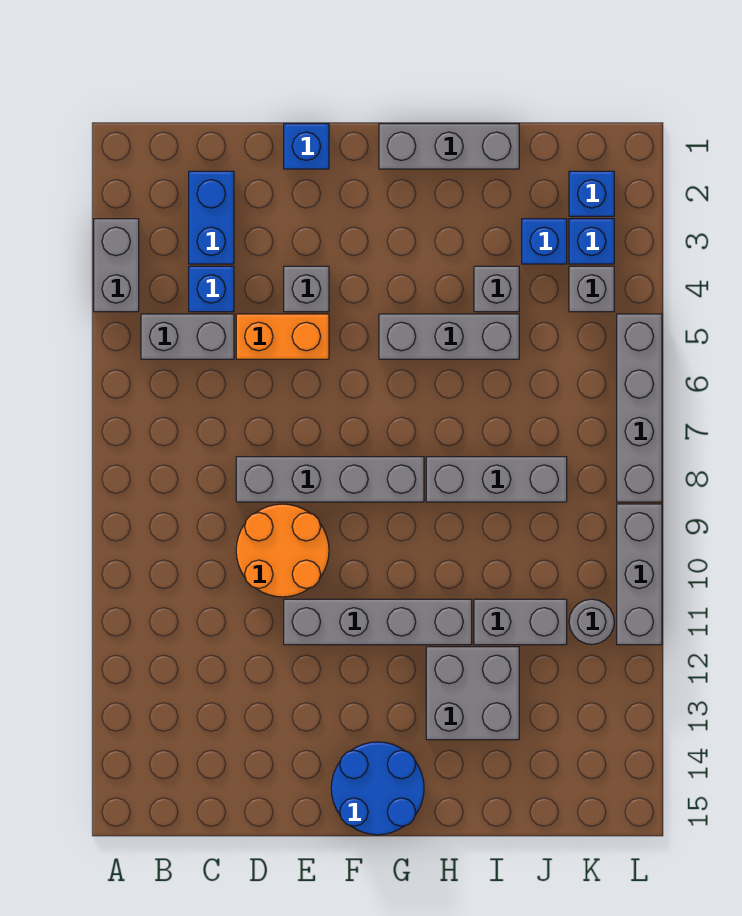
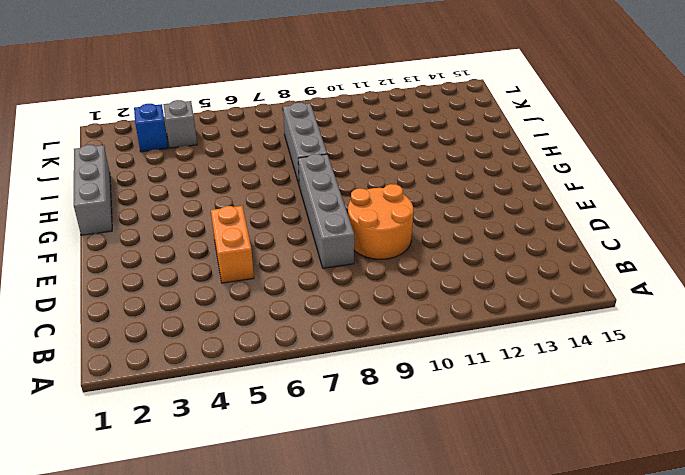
none -> grey brick A3:A4 level 1
none -> grey brick B5:C5 level 1
none -> blue brick C2:C3 level 1

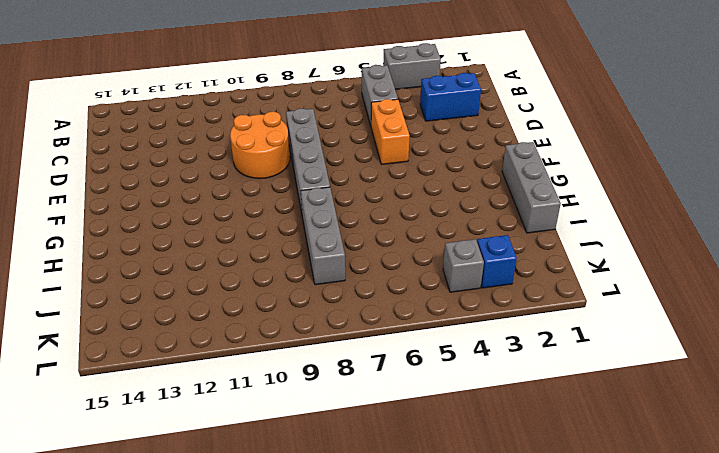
none -> blue brick C4 level 1
none -> blue brick E1 level 1
none -> grey brick E4 level 1

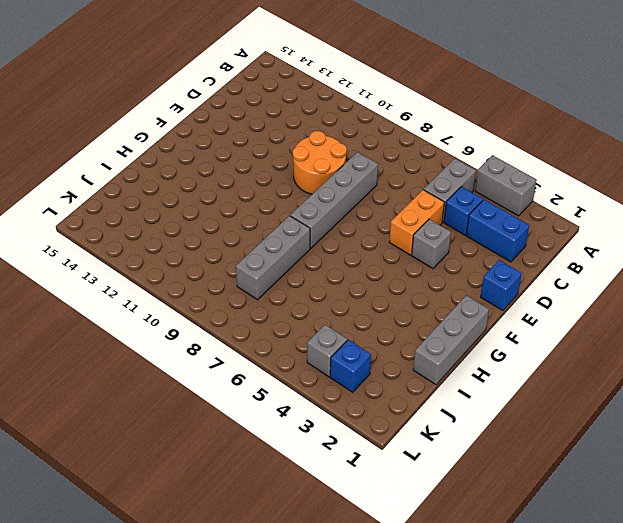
none -> grey brick E11:H11 level 1
none -> blue round brick F14:G15 level 1
none -> grey brick G5:I5 level 1

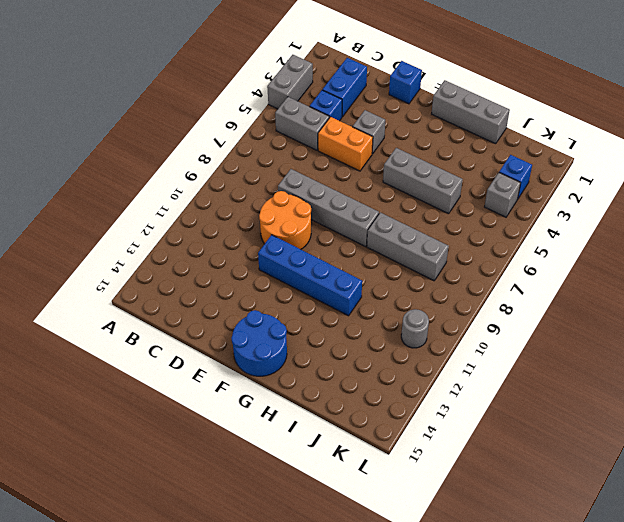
blue brick E11:H11 level 1 -> grey brick E11:H11 level 1
none -> grey brick H12:I13 level 1
none -> grey brick I4 level 1
none -> grey brick I11:J11 level 1

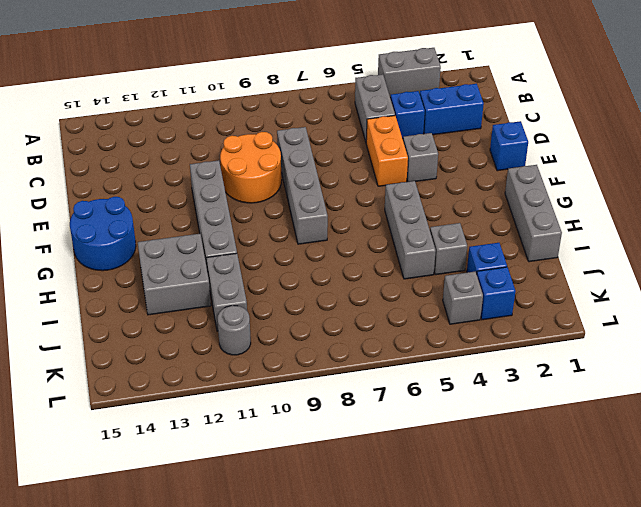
none -> grey brick H8:J8 level 1
none -> blue brick K2 level 1
none -> grey brick L5:L8 level 1

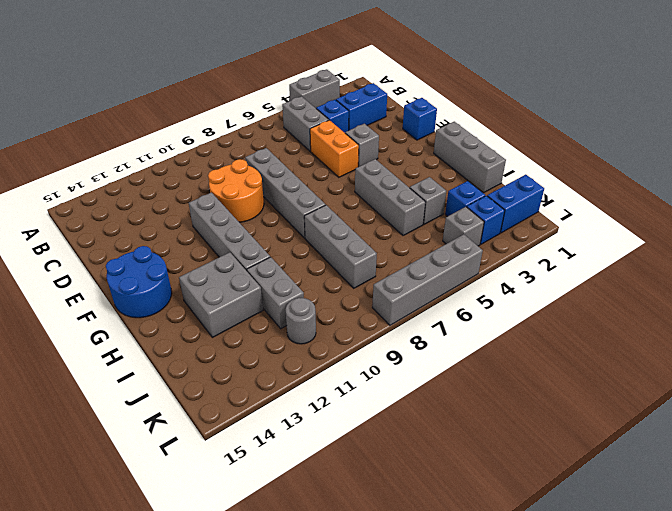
blue brick K1:K2 level 1 -> blue brick K2 level 1
none -> grey brick L9:L11 level 1

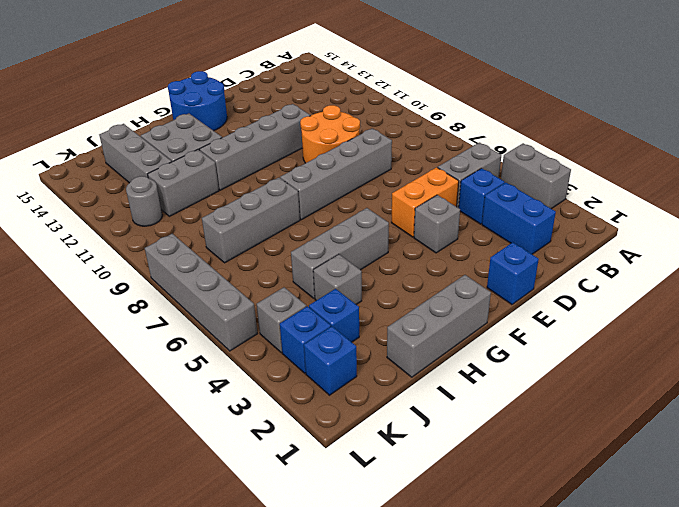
grey brick J12:J14 level 1 -> grey brick L9:L11 level 1

